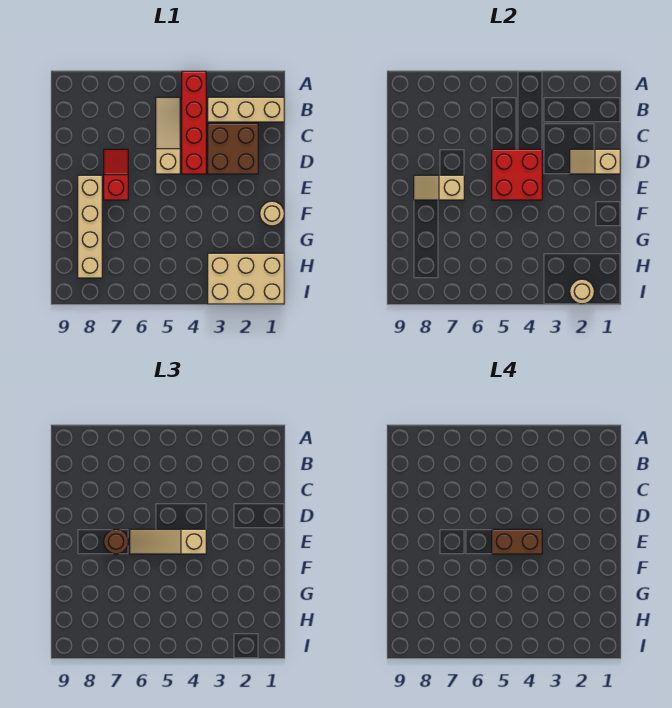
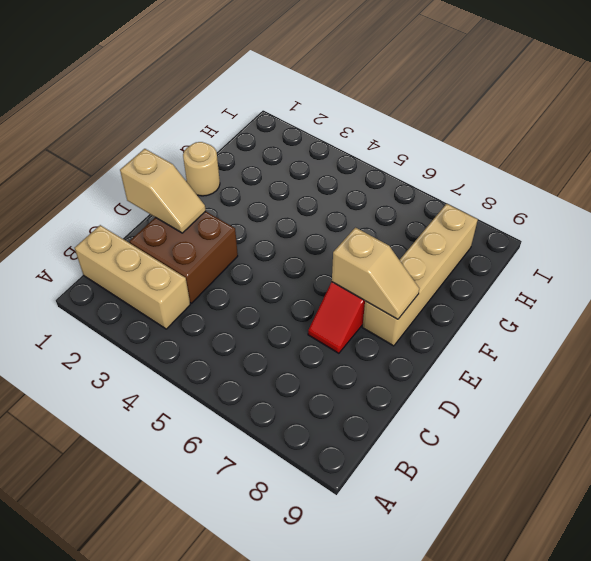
none -> red brick A4:D4 level 1
none -> tan slope B5:D5 level 1 top D
none -> tan brick H1:I3 level 1

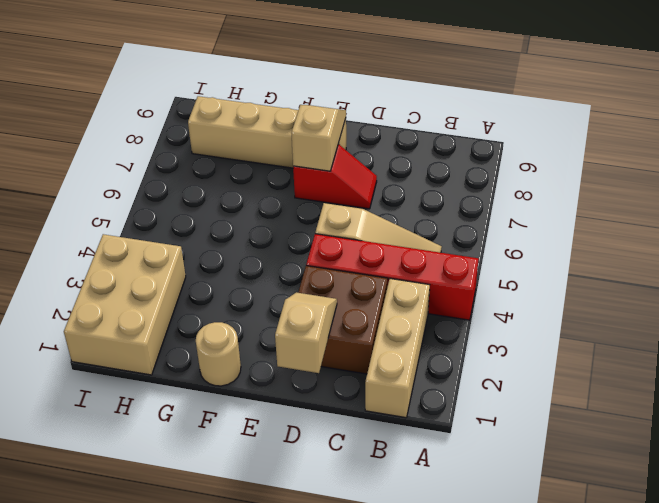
none -> red brick D4:E5 level 2
none -> tan round brick I2 level 2
none -> tan slope E4:E6 level 3 top 4

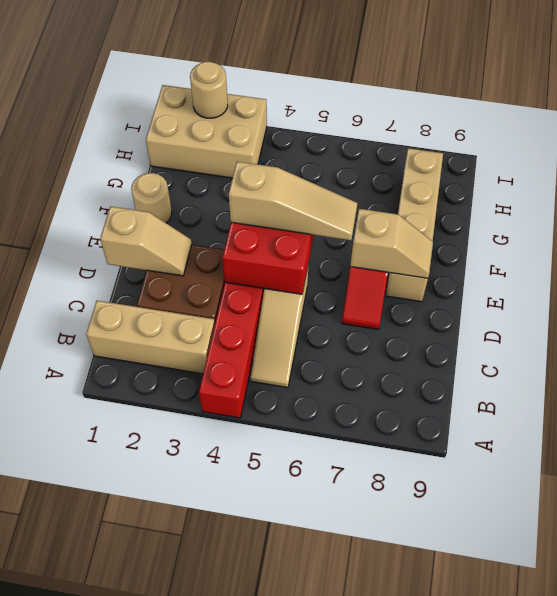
none -> brown round brick E7 level 3
none -> brown brick E4:E5 level 4

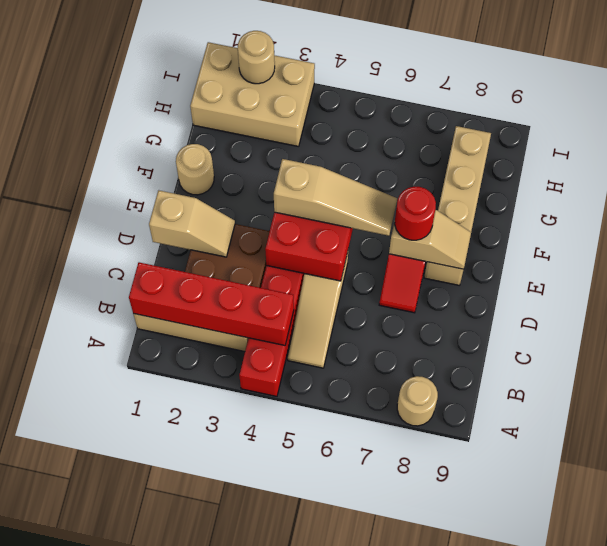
tan round brick A8 level 1 -> none
red brick B1:B4 level 2 -> none
red round brick E7 level 3 -> brown round brick E7 level 3
none -> brown brick E4:E5 level 4

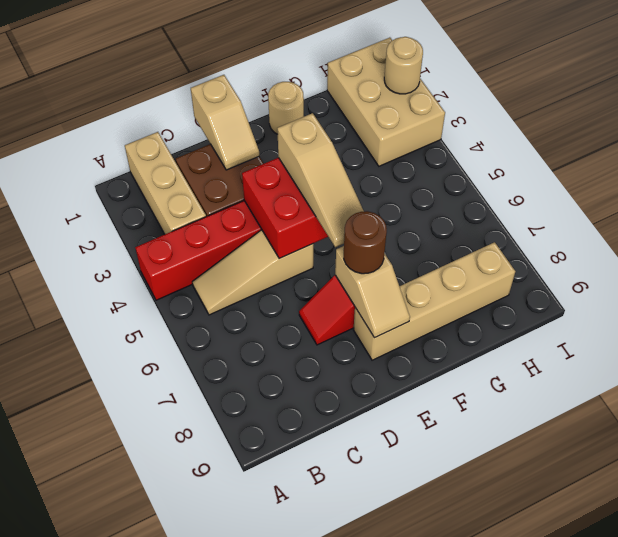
none -> brown brick E4:E5 level 4

